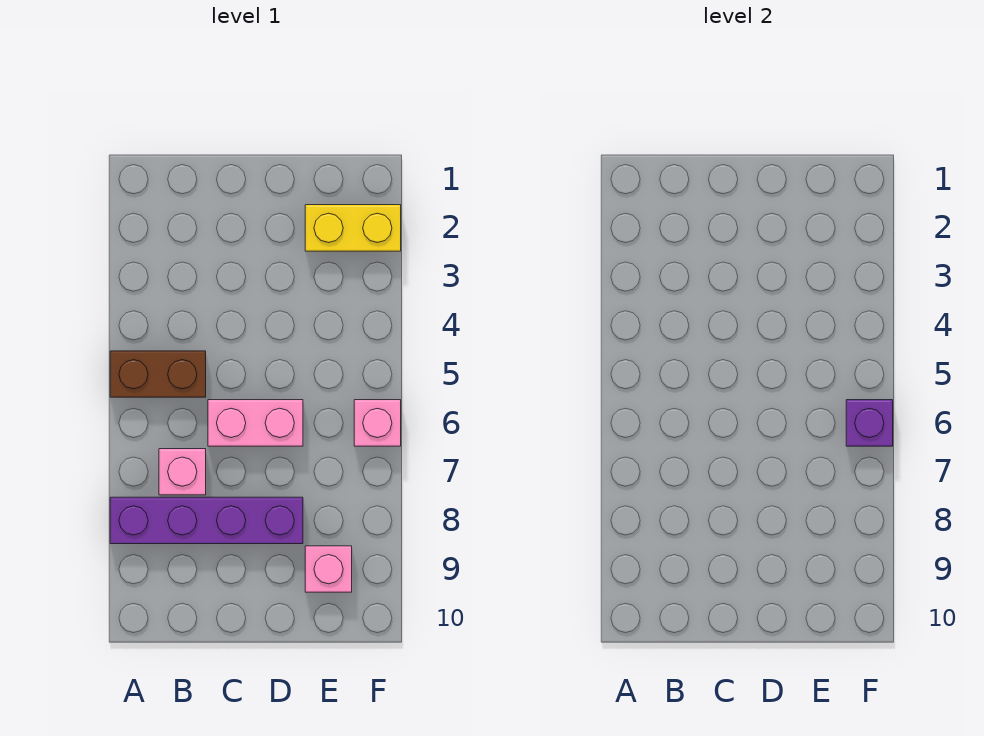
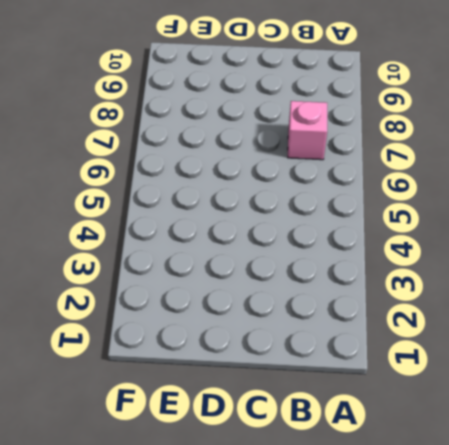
none -> brown brick A5:B5 level 1
none -> purple brick A8:D8 level 1

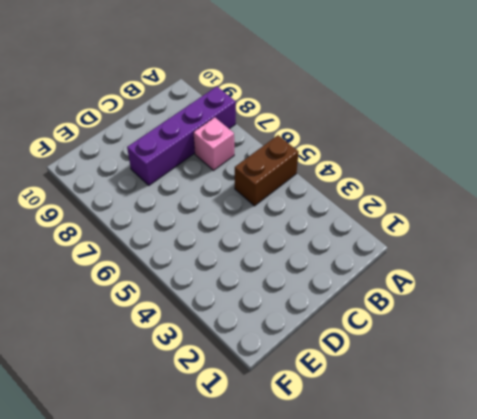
none -> pink brick C6:D6 level 1
none -> yellow brick E2:F2 level 1

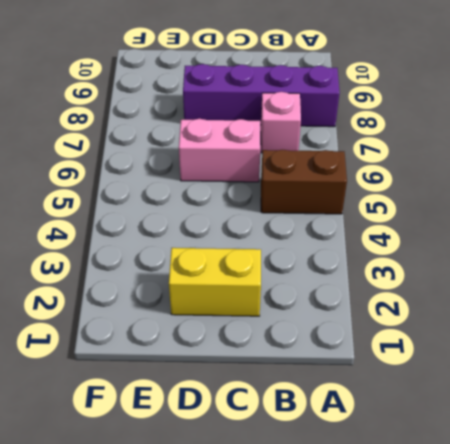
yellow brick C2:D2 level 1 -> yellow brick E2:F2 level 1
none -> pink brick E9 level 1
none -> pink brick F6 level 1

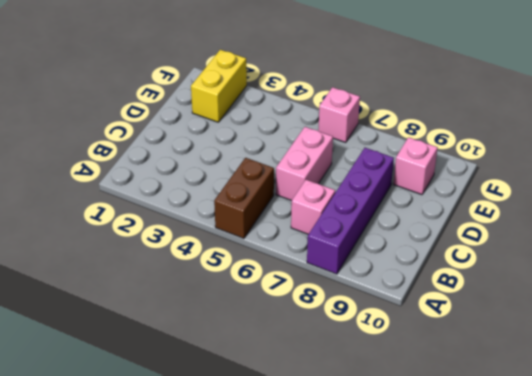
none -> purple brick F6 level 2

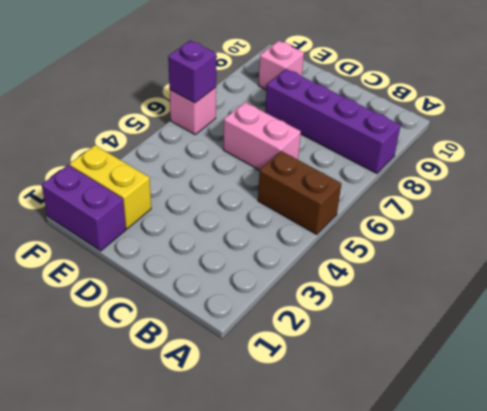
purple brick E1:F1 level 1 -> none
none -> pink brick B7 level 1

